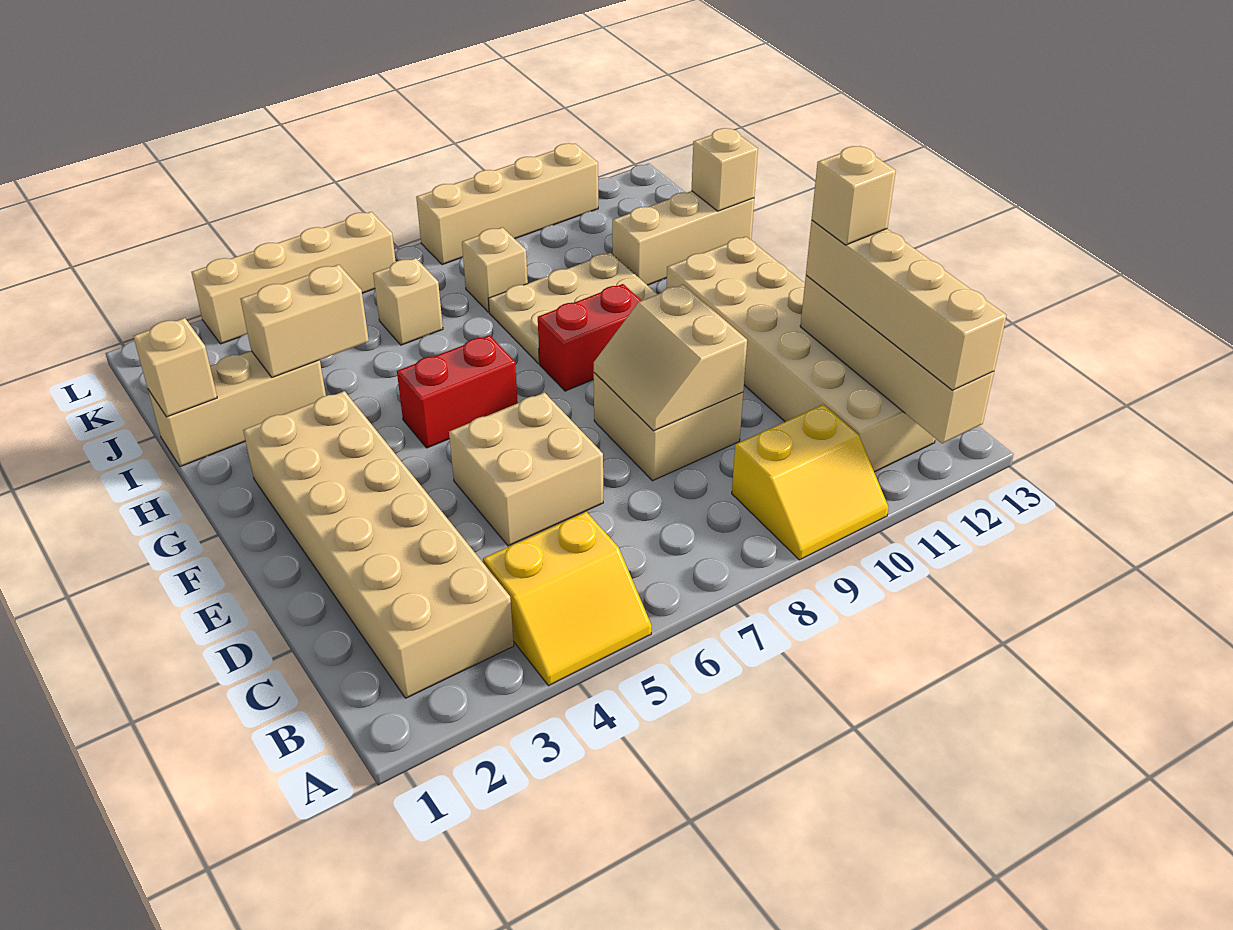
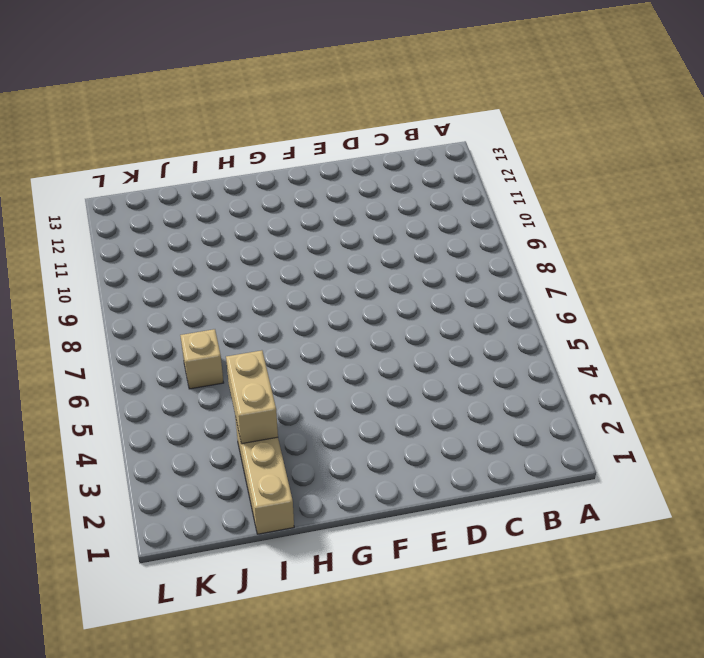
none -> yellow slope A4:B5 level 1 top B
none -> yellow slope A9:B10 level 1 top B
none -> tan brick B2:G3 level 1

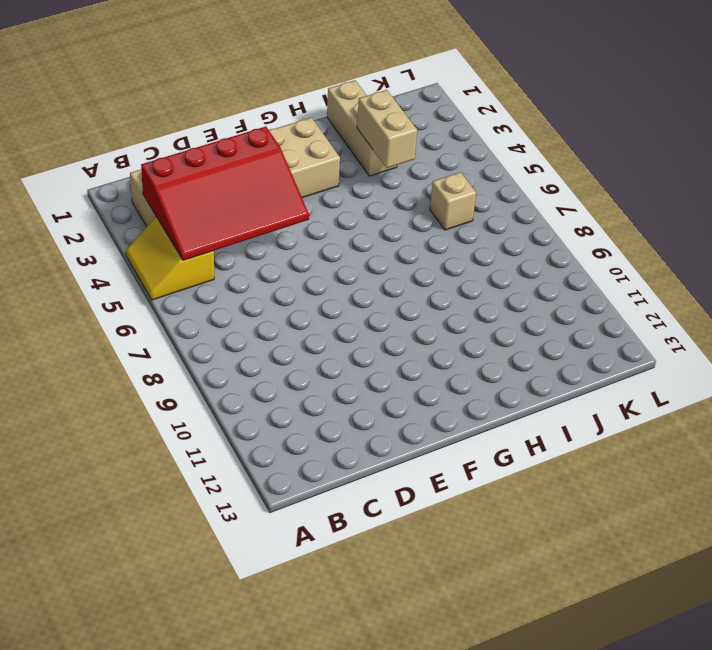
red slope B3:E5 level 2 top 3 -> none
none -> yellow slope A9:B10 level 1 top B
none -> tan brick B11:G12 level 1
none -> tan brick D5:E6 level 1

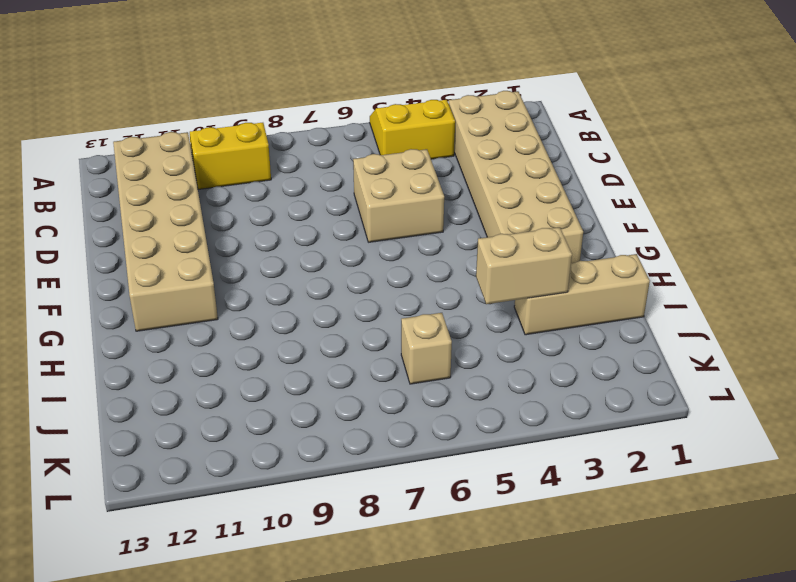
none -> tan brick D8:E9 level 1
none -> red brick G5:G6 level 1
none -> red brick G8:G9 level 1

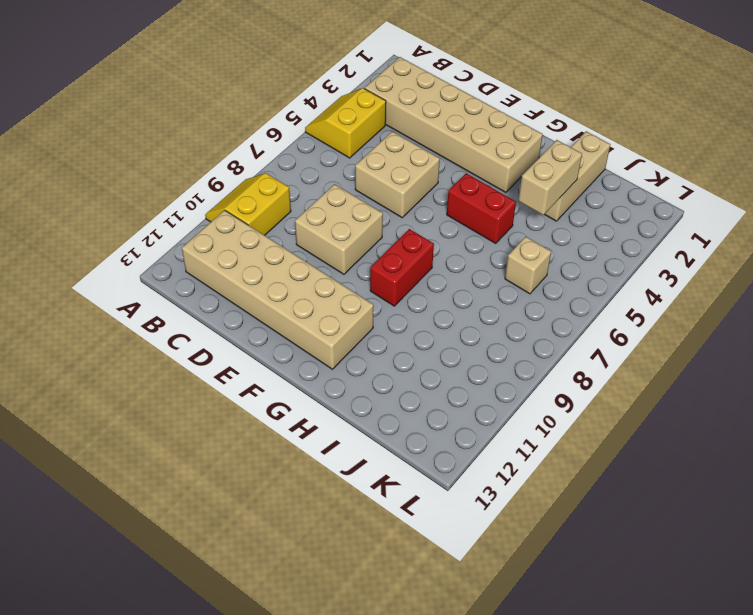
red brick G5:H5 level 1 -> red brick G5:G6 level 1
none -> tan plate H8:I10 level 1
none -> tan brick I11:I13 level 1
none -> tan brick J8 level 1

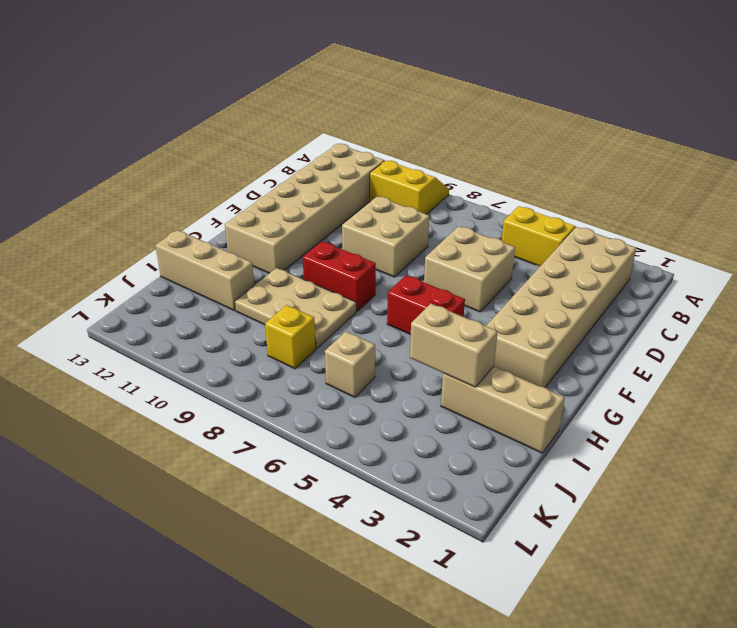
yellow brick J8 level 1 -> tan brick J8 level 1
none -> tan brick L3:L6 level 1
none -> tan brick L8:L11 level 1
none -> tan brick A12:D12 level 2

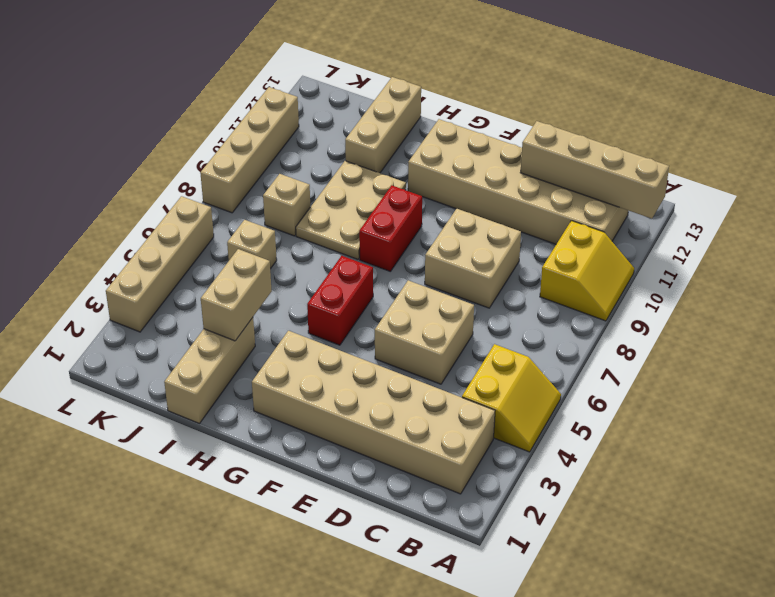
none -> tan slope D8:E9 level 2 top 9
none -> tan brick I1 level 2
none -> tan brick I13 level 2

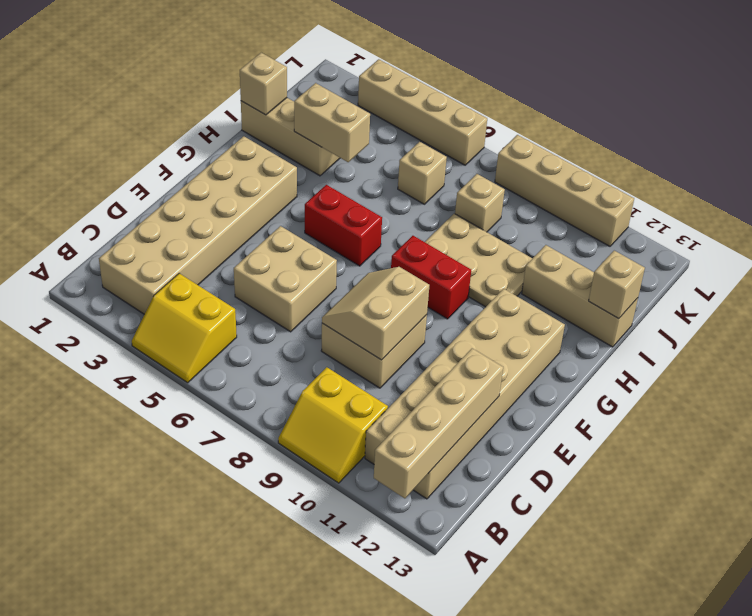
none -> tan brick A12:D12 level 3
none -> tan brick D12 level 4

